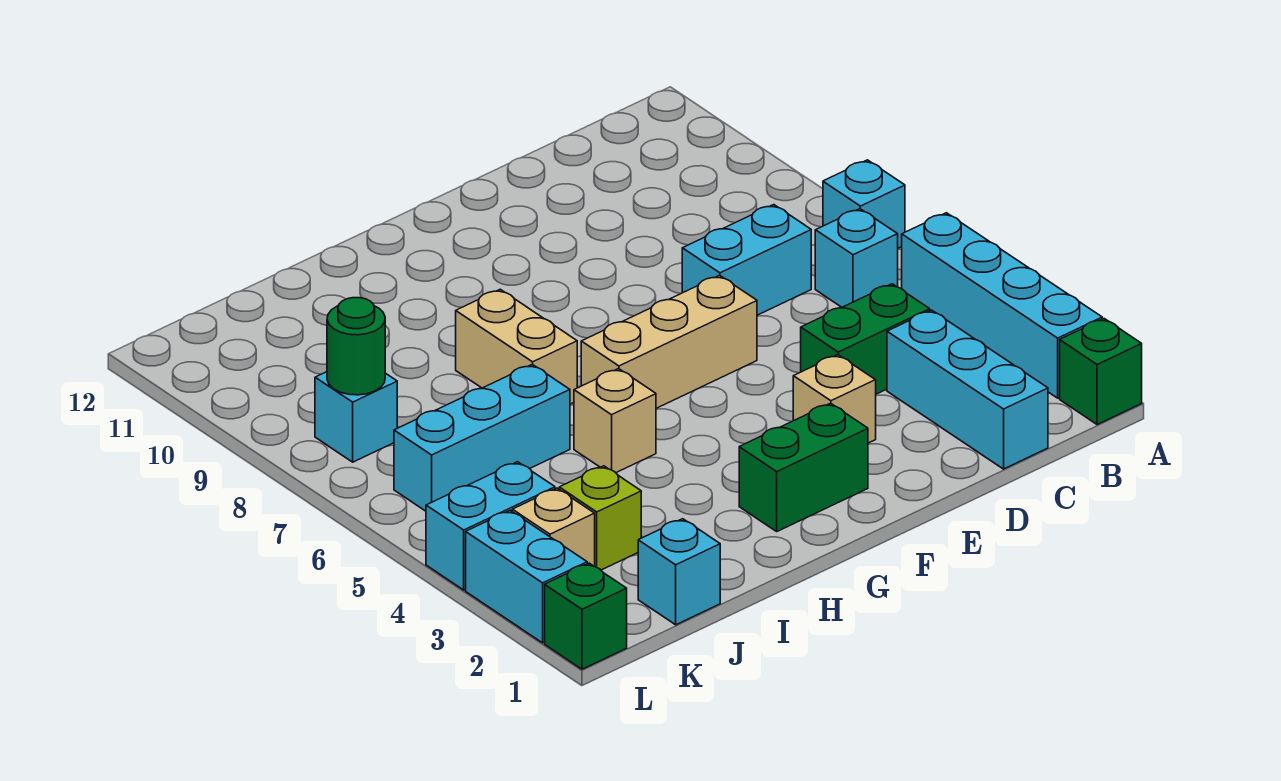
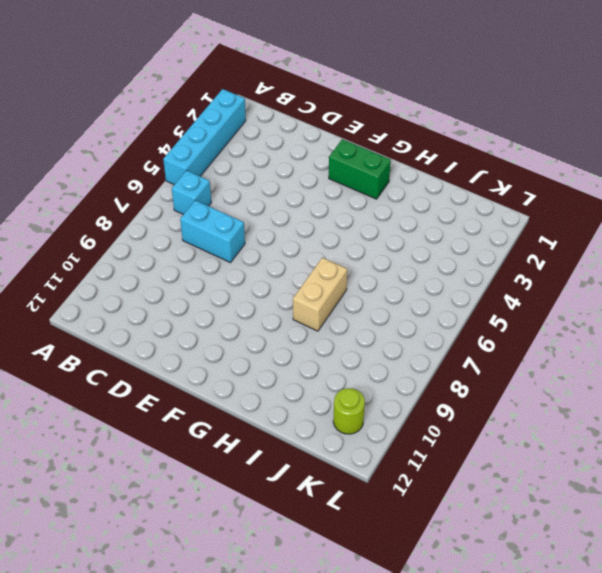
lime round brick K11 level 1 -> none
none -> green brick A1 level 1
none -> cyan brick A7 level 1
none -> cyan brick C1:C3 level 1

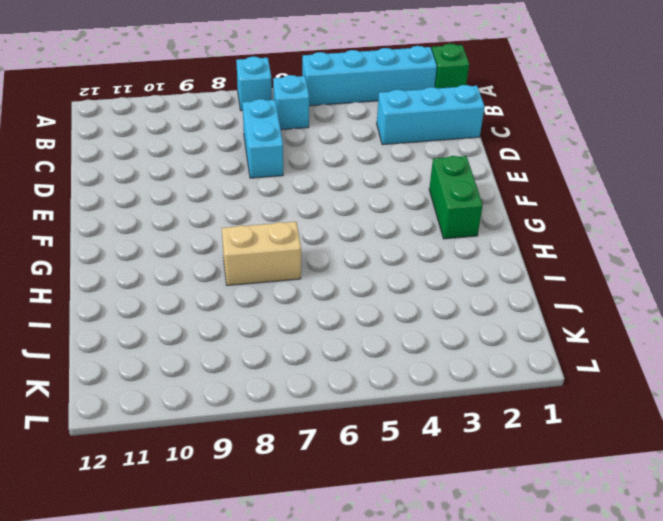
none -> green brick C4:D4 level 1
none -> tan brick E3 level 1
none -> tan brick E6:G6 level 1

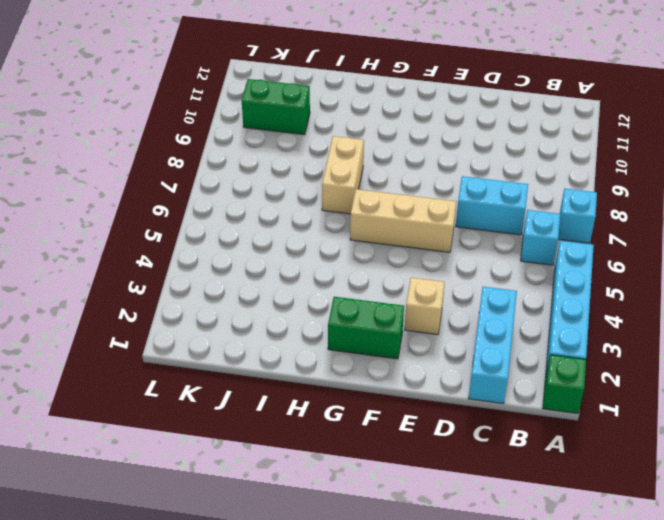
green brick J10:K10 level 1 -> green brick C4:D4 level 1
none -> tan brick H5 level 1
none -> cyan brick I6:K6 level 1
none -> cyan brick J1 level 1

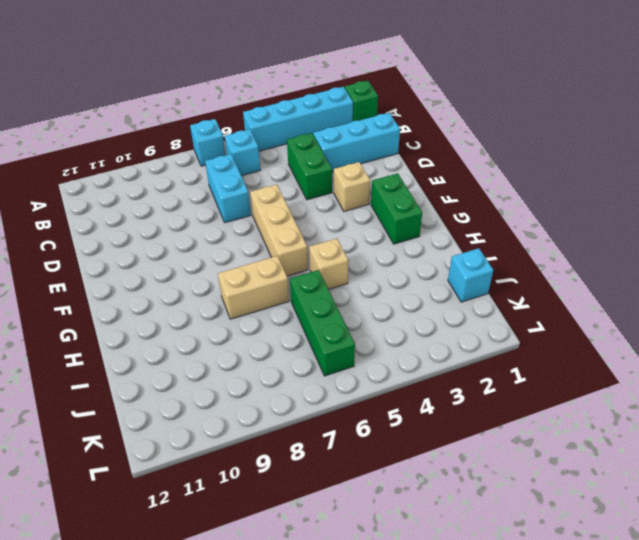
green brick I6:K6 level 1 -> cyan brick I6:K6 level 1
none -> lime brick J3 level 1
none -> tan brick K3 level 1
none -> cyan brick K4:L4 level 1

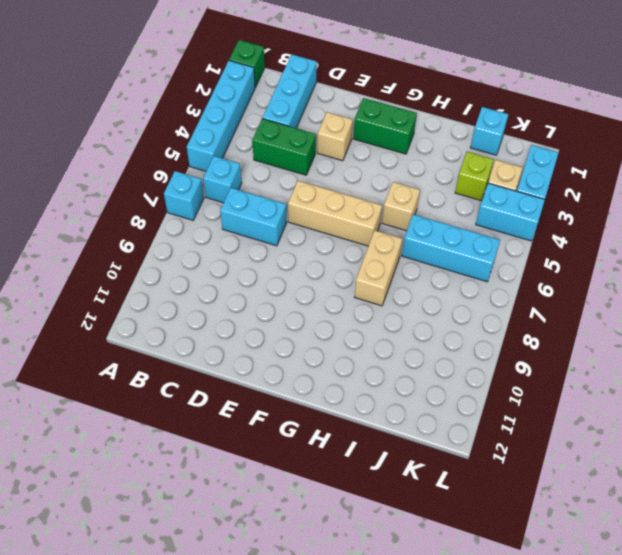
none -> cyan brick K8 level 1
none -> green brick L1 level 1
none -> green round brick K8 level 2

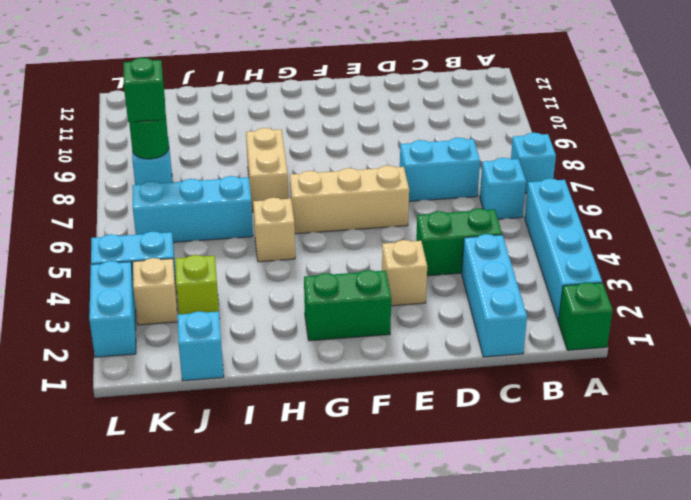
green brick K8 level 3 -> green brick L1 level 1

